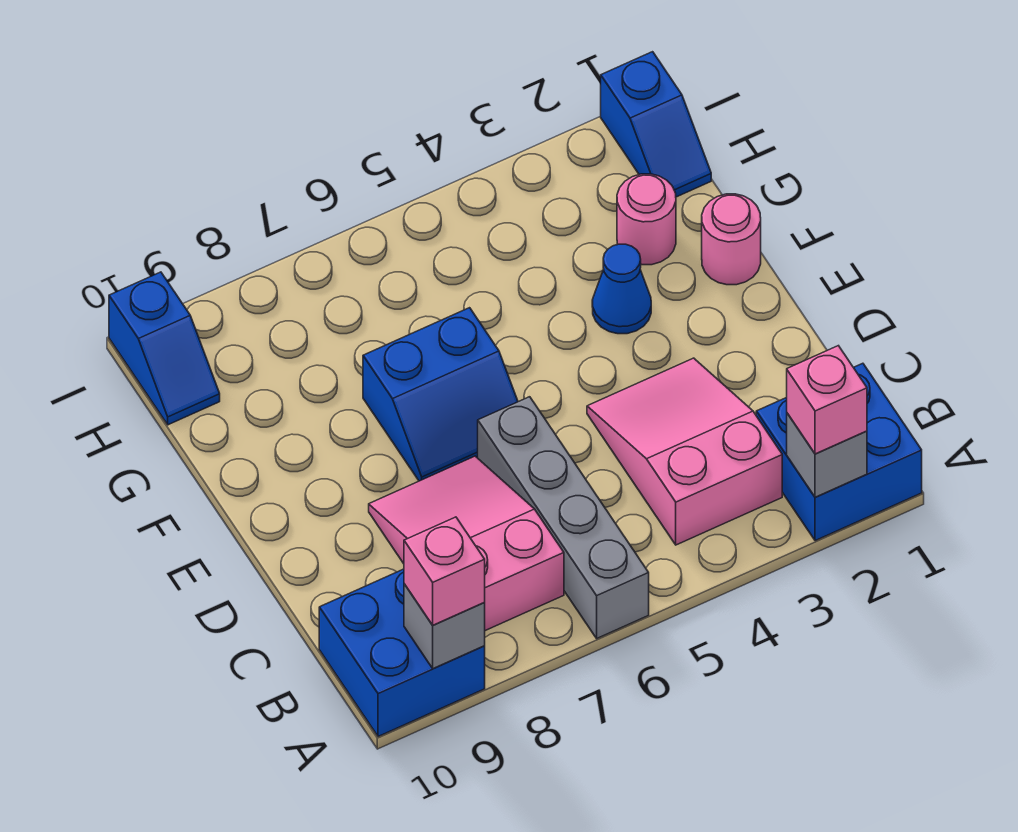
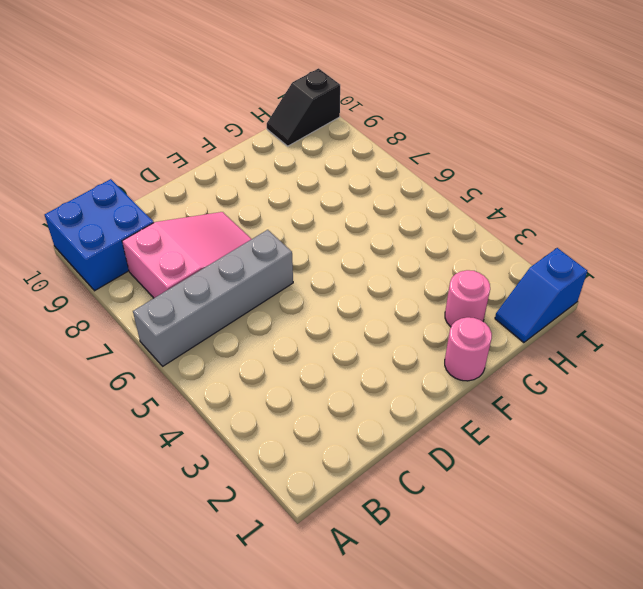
black slope H10:I10 level 1 top I -> blue slope H10:I10 level 1 top I
none -> blue brick A1:B2 level 1
none -> pink slope B3:D4 level 1 top B
none -> blue slope E6:F7 level 1 top F

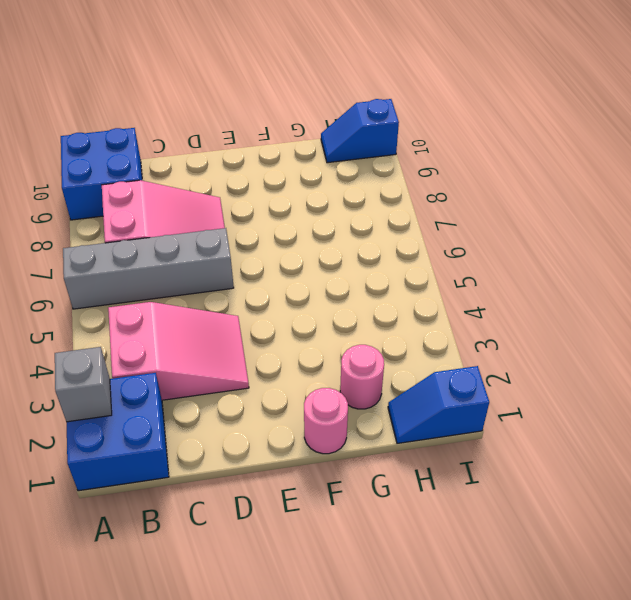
none -> blue slope E6:F7 level 1 top F
none -> blue cone F3 level 1
none -> grey brick A9 level 2

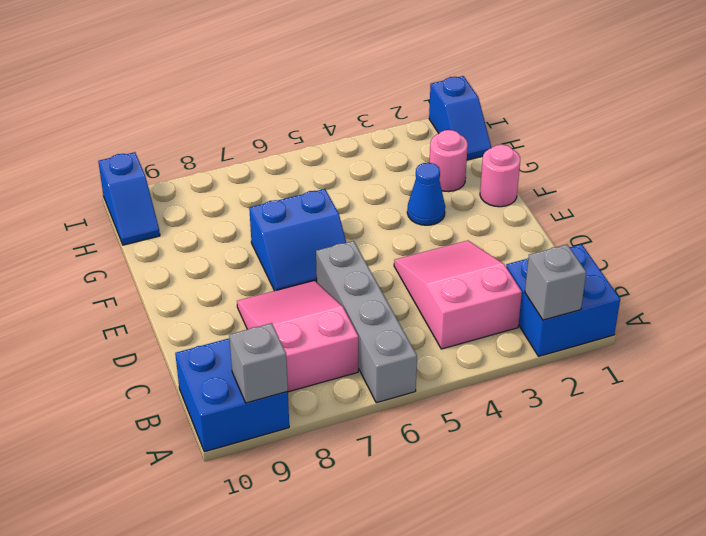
none -> pink brick A2 level 3
none -> pink brick A9 level 3

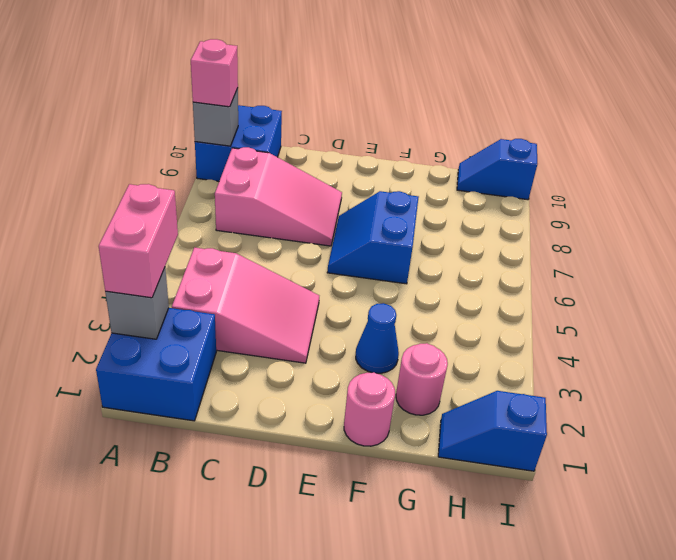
pink brick A2:A3 level 3 -> pink brick A2 level 3
none -> grey brick A6:D6 level 1

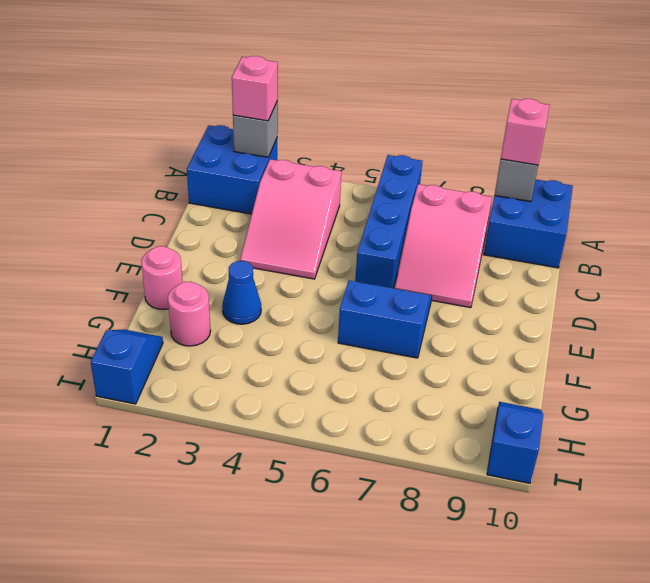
blue brick A6:D6 level 1 -> grey brick A6:D6 level 1

